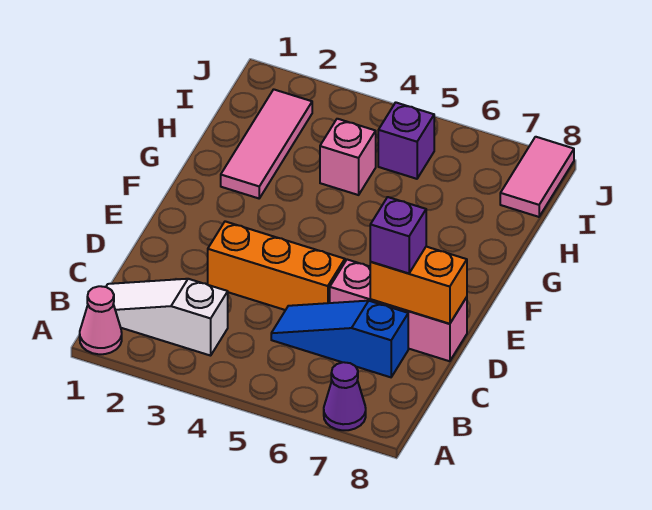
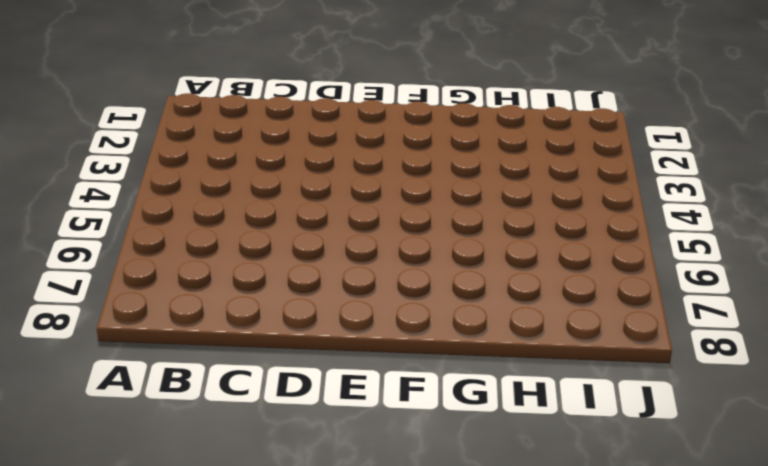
none -> pink cone A1 level 1
none -> purple cone A7 level 1
none -> white slope B1:B3 level 1 top 3

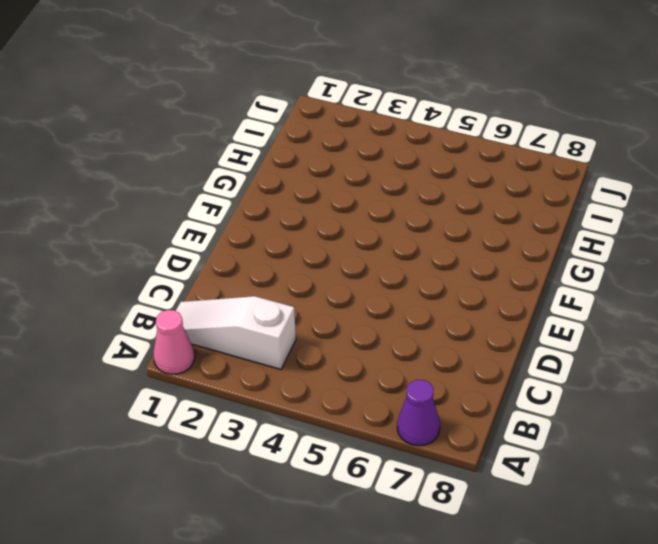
none -> blue slope C5:C7 level 1 top 7
none -> orange brick D3:D5 level 1
none -> pink brick D6:D8 level 1

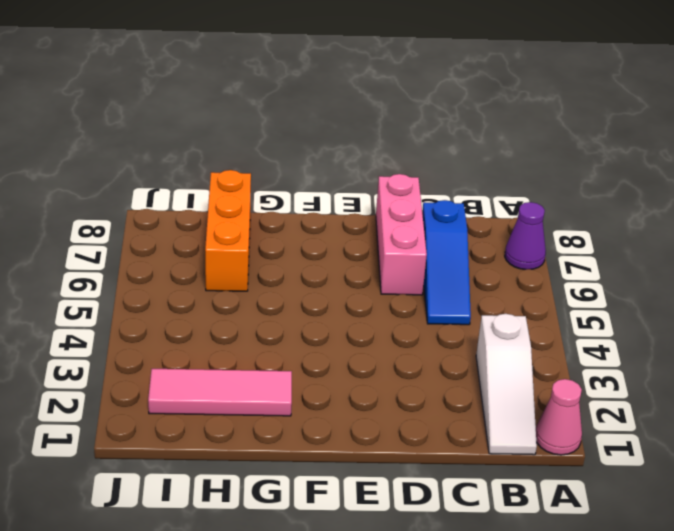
orange brick H6:H8 level 1 -> orange brick D3:D5 level 1
none -> pink brick H4 level 1
none -> purple brick I5 level 1
none -> pink tile I8:J8 level 1

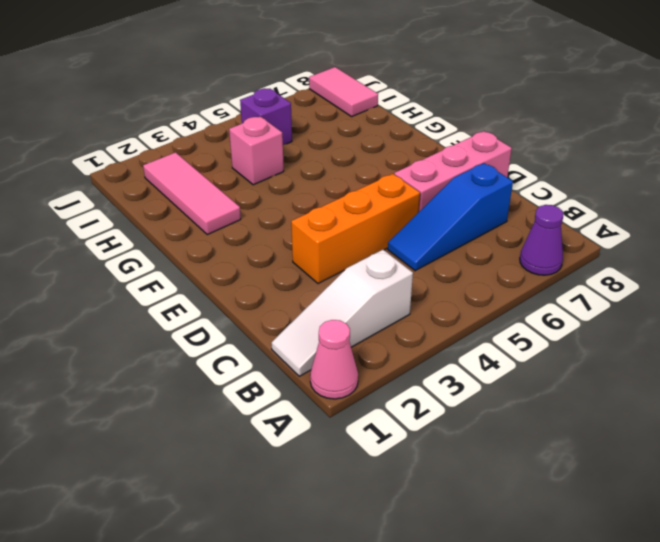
none -> orange brick D7:D8 level 2
none -> purple brick D7 level 3

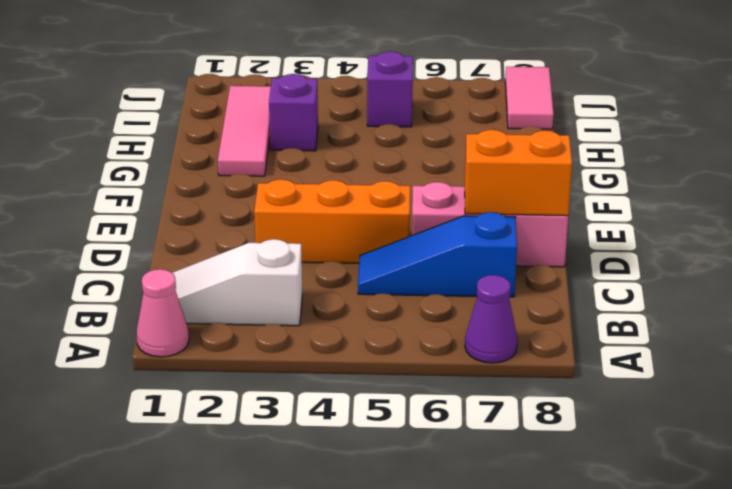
purple brick H3 level 1 -> purple brick D7 level 3
none -> pink brick H4 level 1

